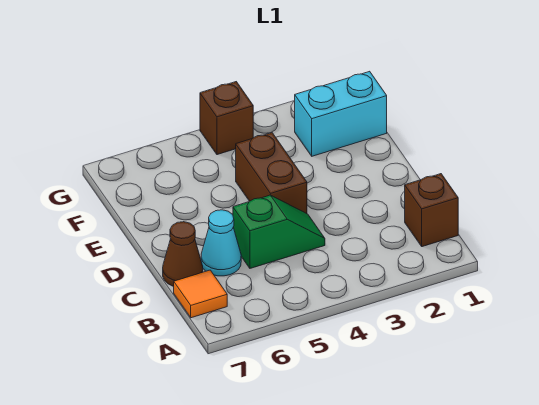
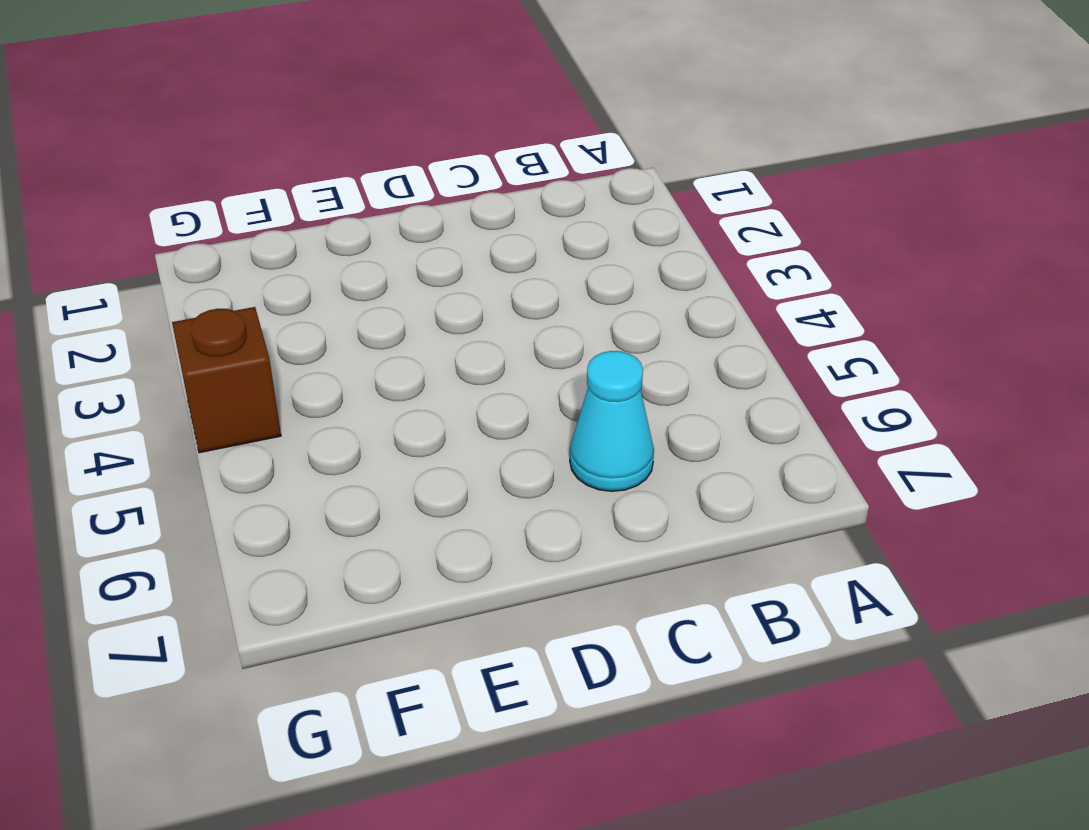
none -> brown brick B1 level 1
none -> orange tile B7 level 1

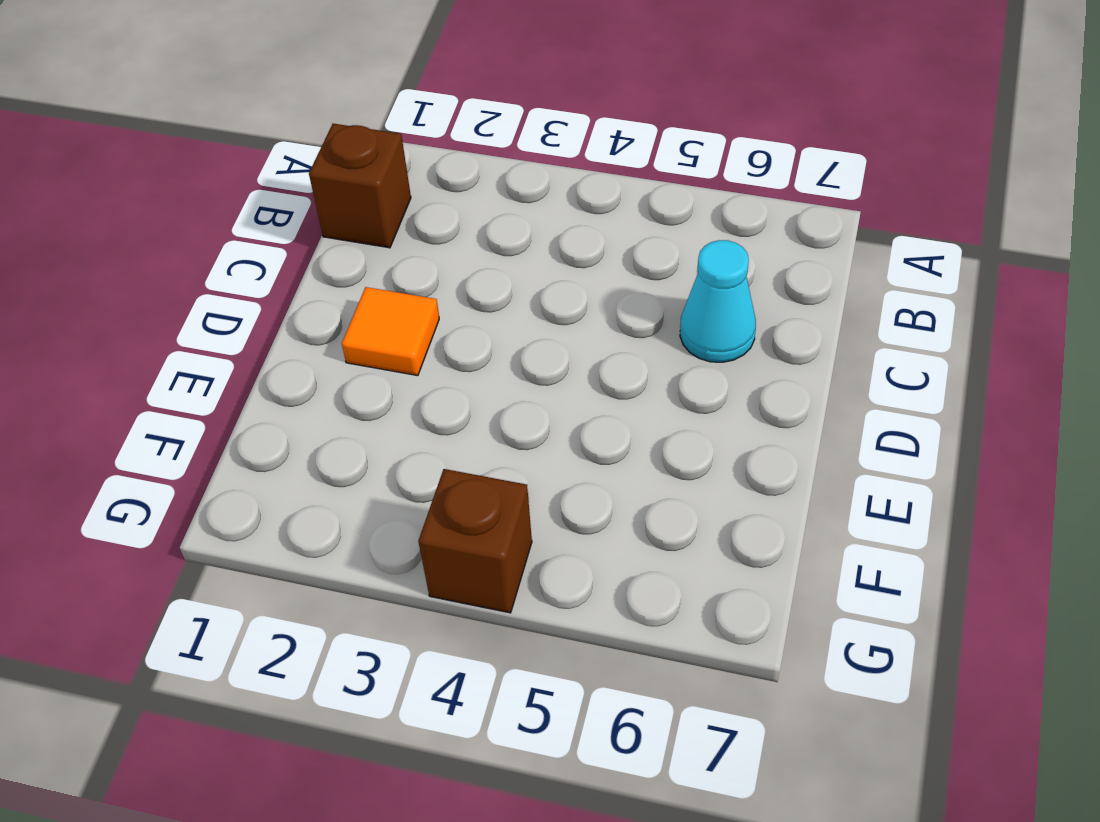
orange tile D2 level 1 -> orange tile B7 level 1
none -> green slope C4:C5 level 1 top 5
none -> brown cone C7 level 1

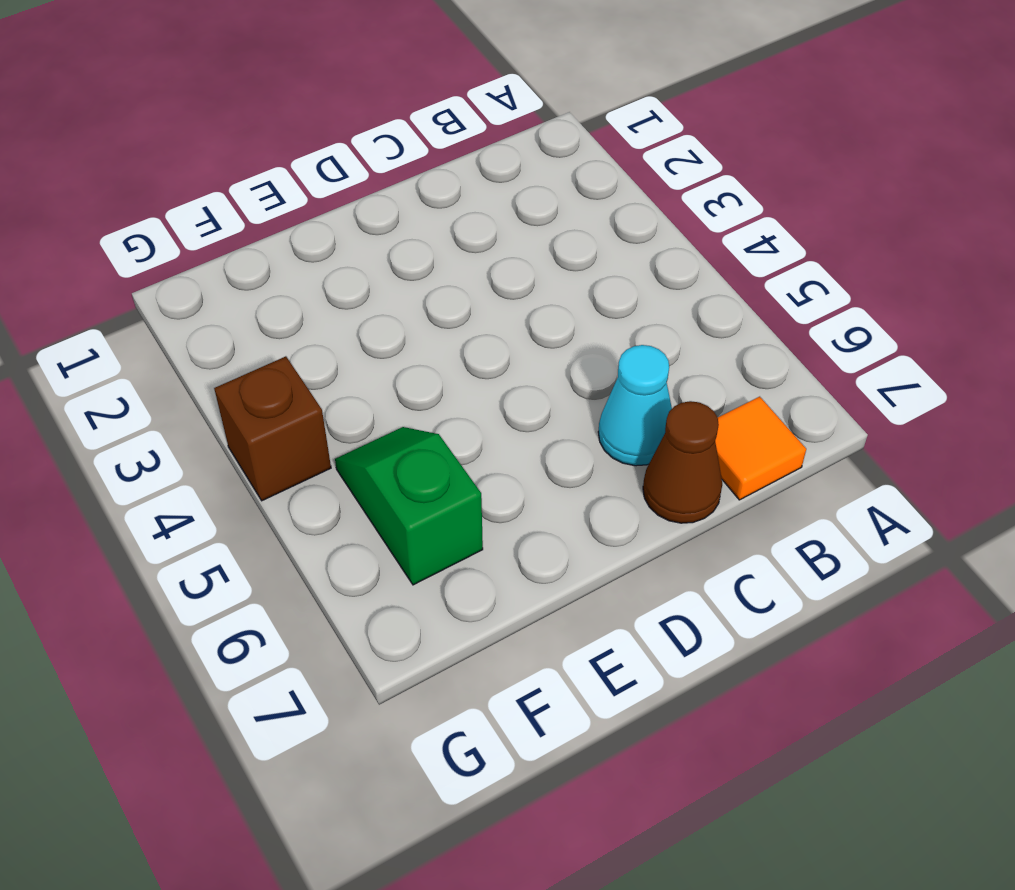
green slope F5:F6 level 1 top 6 -> green slope C4:C5 level 1 top 5
none -> brown brick B1 level 1
none -> brown brick D4:E4 level 1

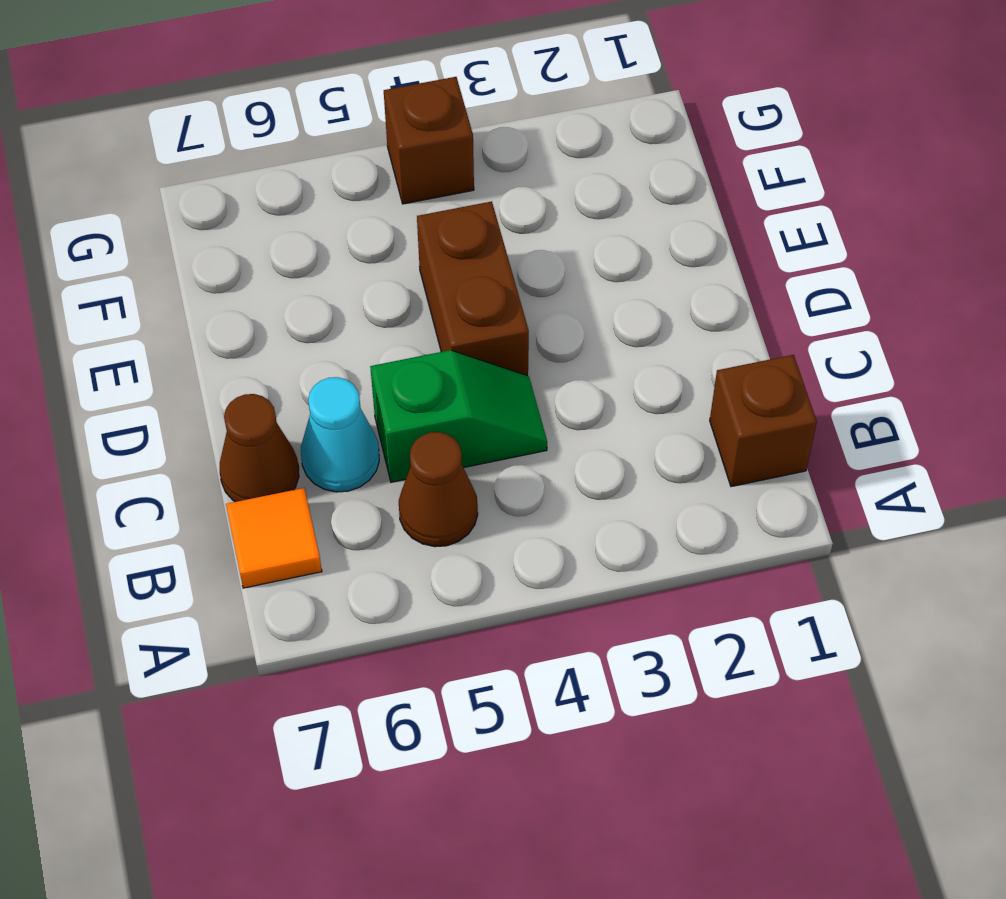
brown cone B5 level 1 -> none
none -> cyan brick F1:F2 level 1

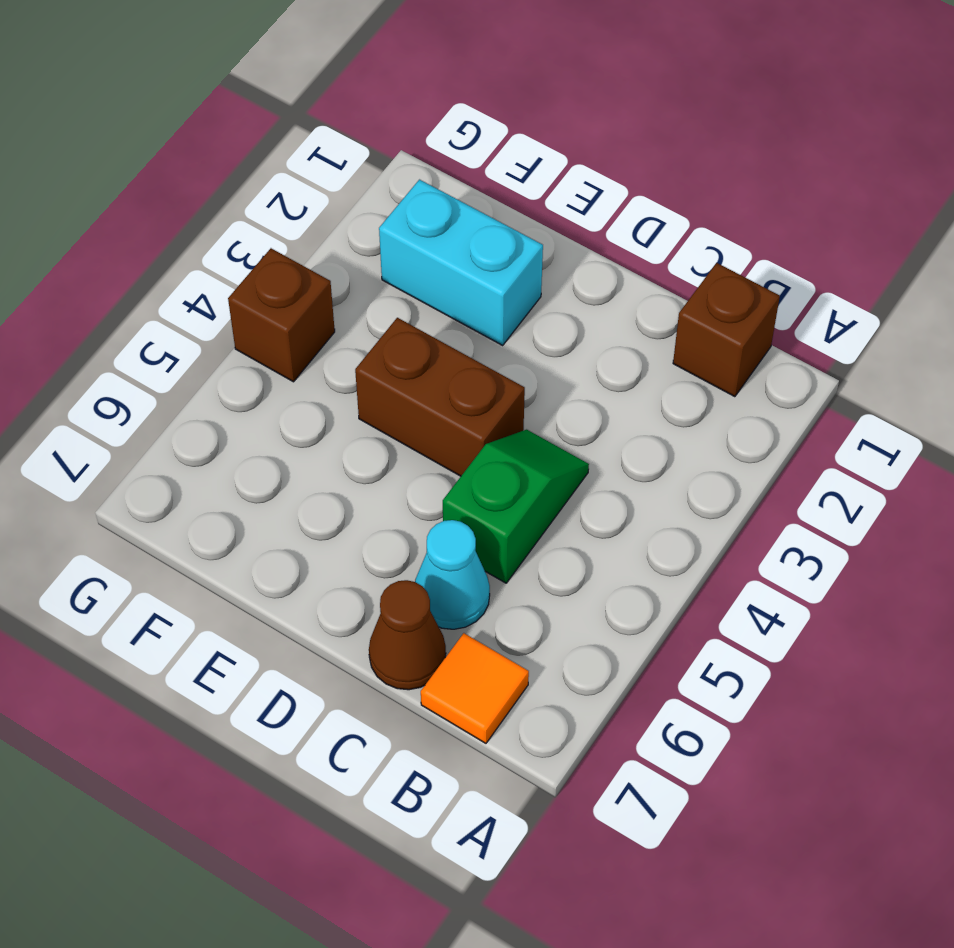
cyan brick E2:F2 level 1 -> cyan brick F1:F2 level 1

